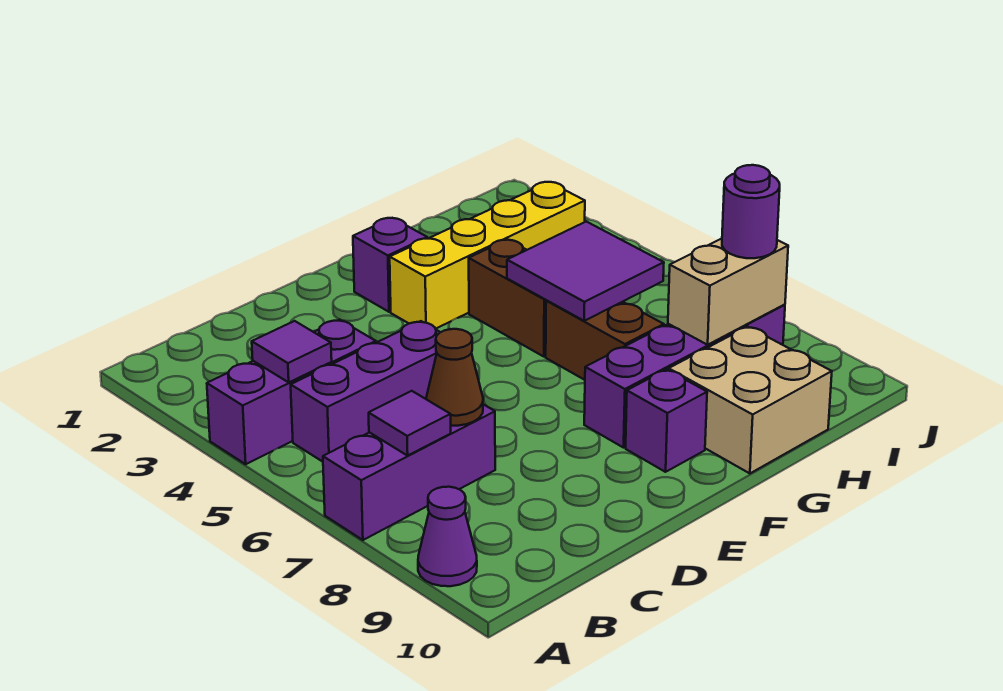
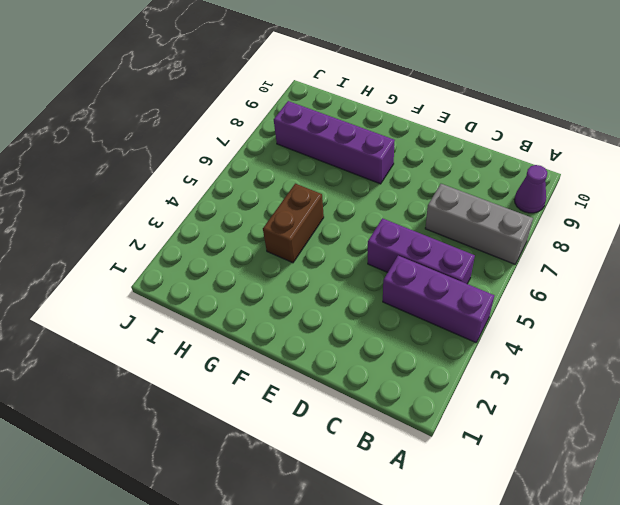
grey brick A7:C7 level 1 -> purple brick A7:C7 level 1
none -> purple brick F2 level 1
none -> yellow brick F3:I3 level 1
none -> purple brick F9 level 1

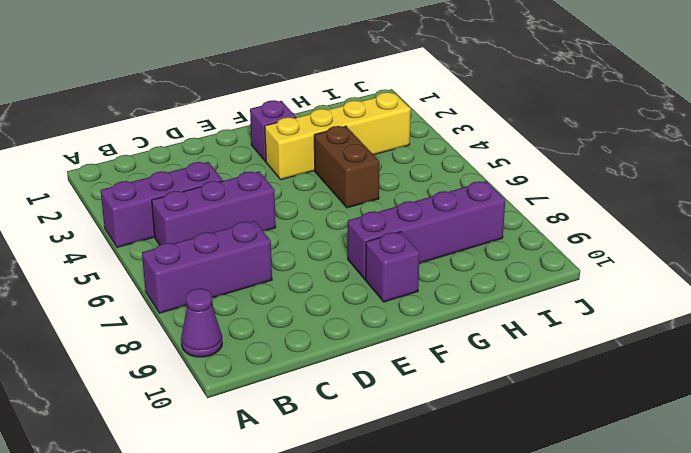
none -> brown brick G6:G7 level 1
none -> tan brick G9:H10 level 1
none -> purple tile B4 level 2

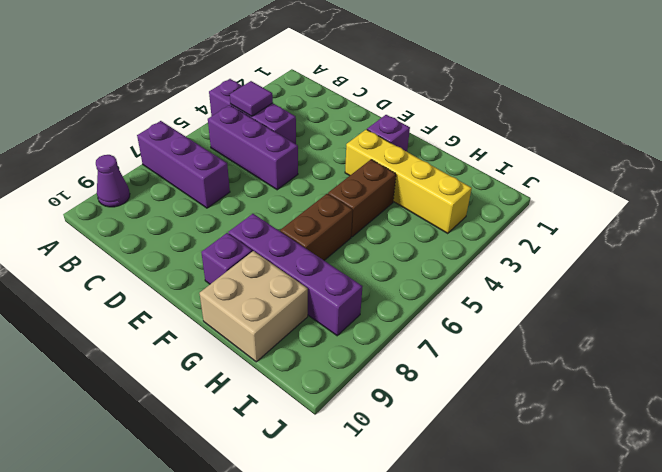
none -> purple tile B7 level 2
none -> brown cone C7 level 2
none -> purple tile G5:H6 level 2

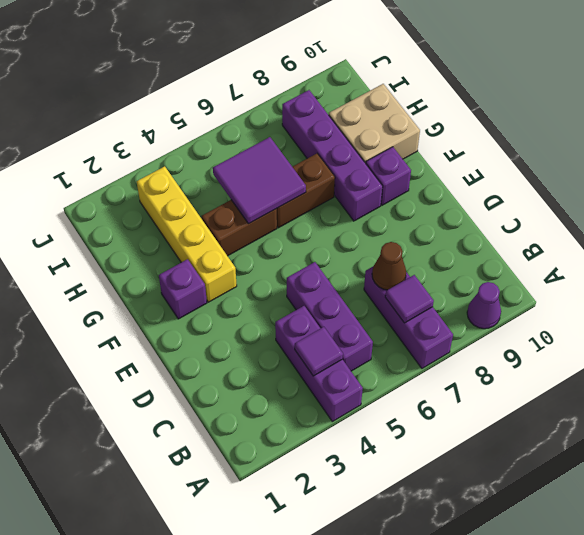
none -> tan brick H8:I8 level 2
none -> purple round brick I8 level 3

